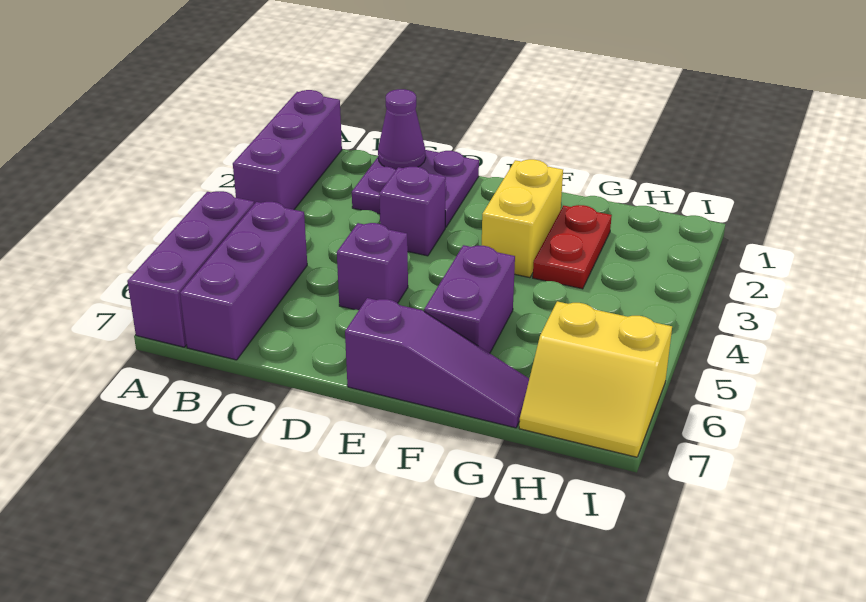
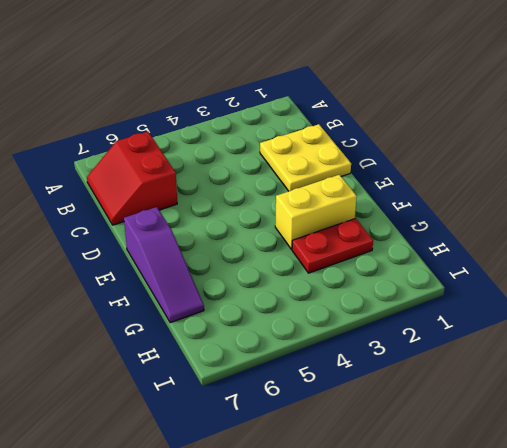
red slope B6:C7 level 1 top 6 -> purple brick B5:B7 level 1
yellow plate C1:D2 level 1 -> purple plate C1:D2 level 1
none -> purple brick A1:A3 level 1
none -> purple brick A5:A7 level 1
none -> purple brick D3 level 1

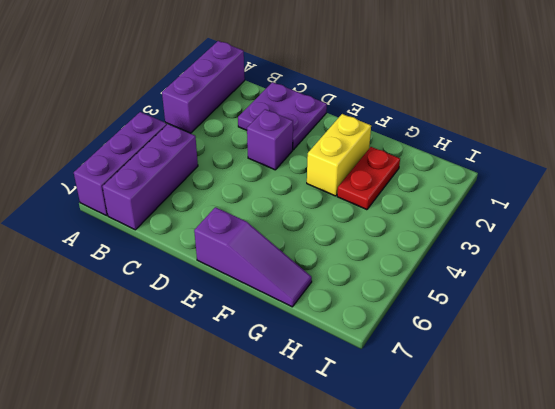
none -> purple brick D5 level 1
none -> purple brick F5:F6 level 1
none -> yellow slope H6:I7 level 1 top 6

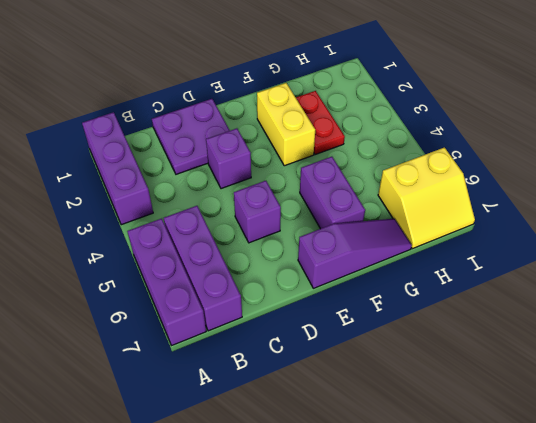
none -> purple cone C1 level 2

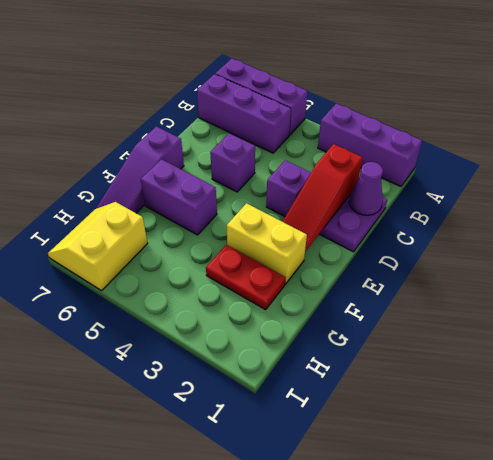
red slope C2:E2 level 2 top C -> none

